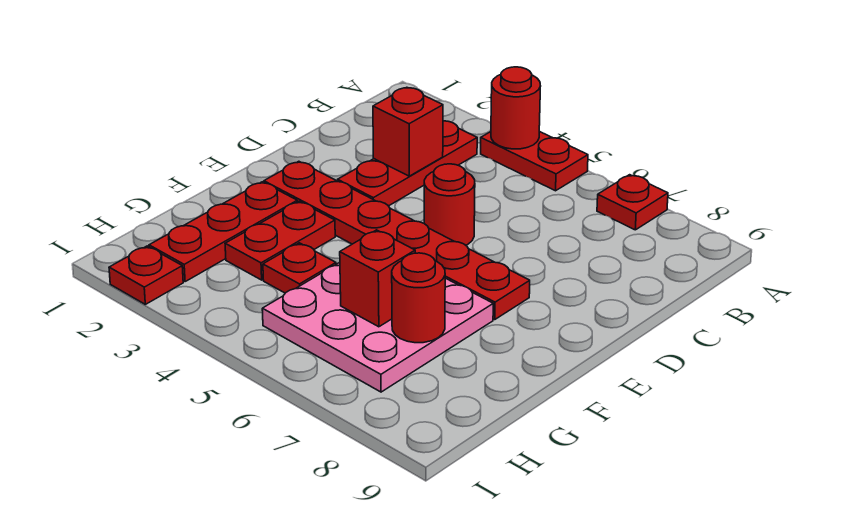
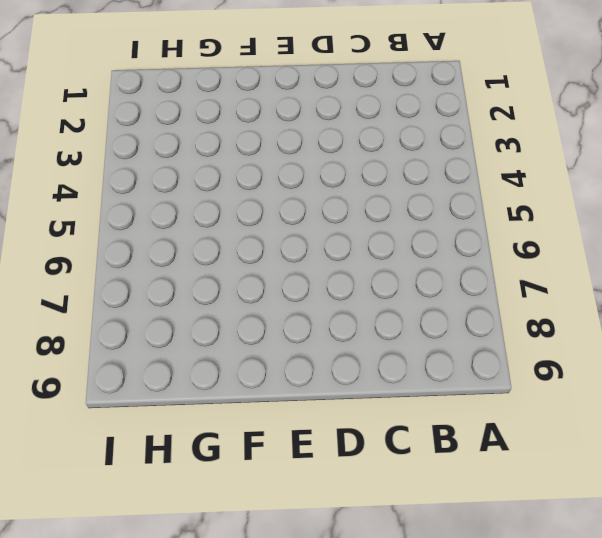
none -> red plate A4:A5 level 1
none -> red plate A7 level 1
none -> red plate B3:D3 level 1

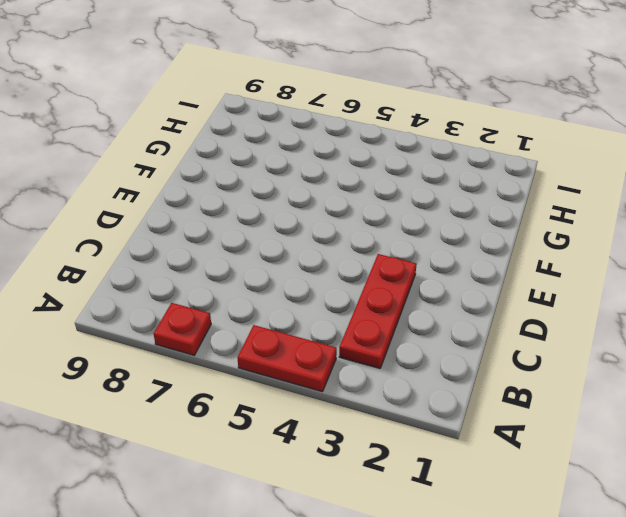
none -> red round brick D5 level 1
none -> red plate E2:E7 level 1
none -> red plate F2:H2 level 1

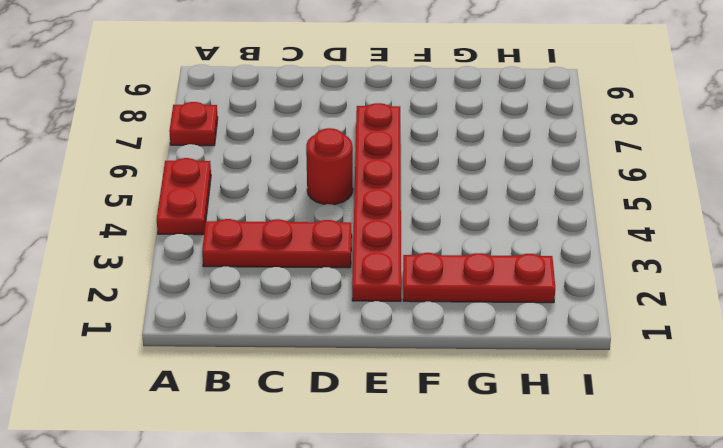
none -> red plate F3:G3 level 1
none -> pink plate F5:H7 level 1
none -> red plate G4 level 1

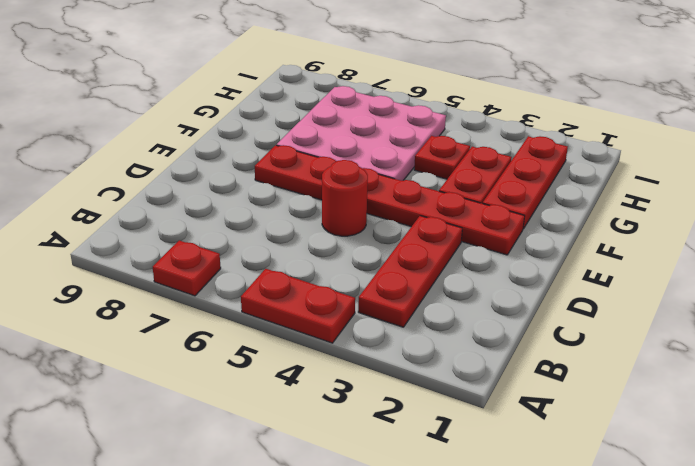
none -> red plate I2 level 1
none -> red round brick A4 level 2
none -> red brick C3 level 2

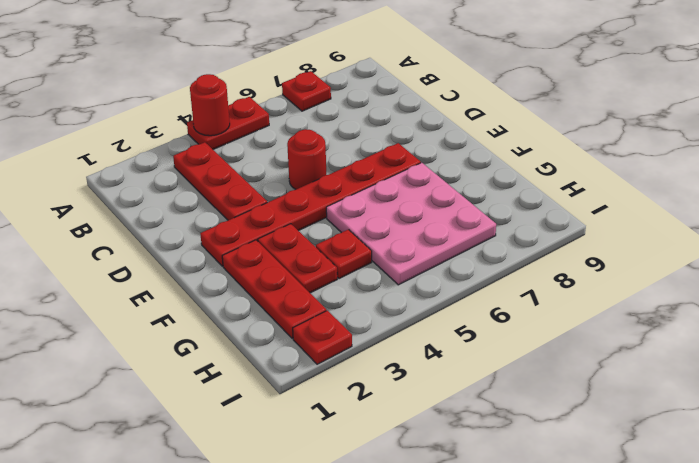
none -> red brick C3 level 2
none -> red brick G6 level 2
none -> red round brick G7 level 2

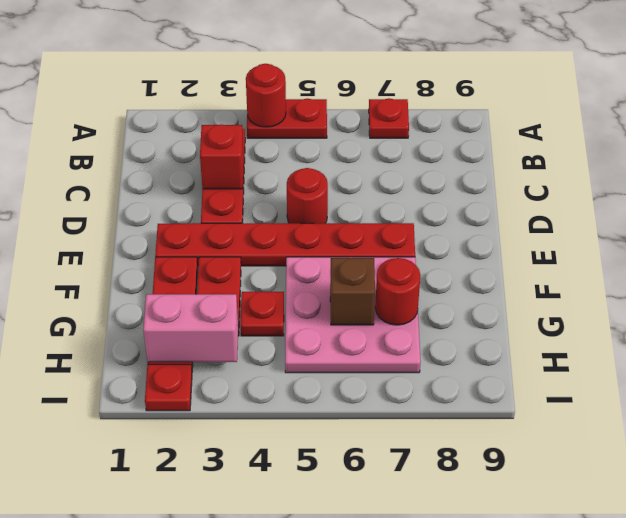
brown brick G6 level 2 -> red brick G6 level 2
pink brick H2:H3 level 2 -> none

